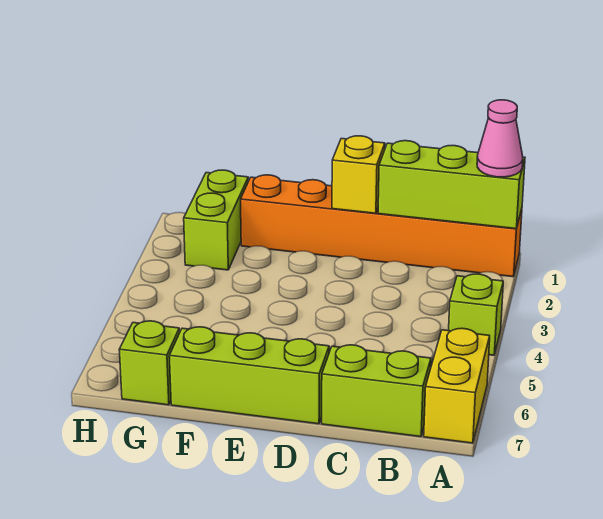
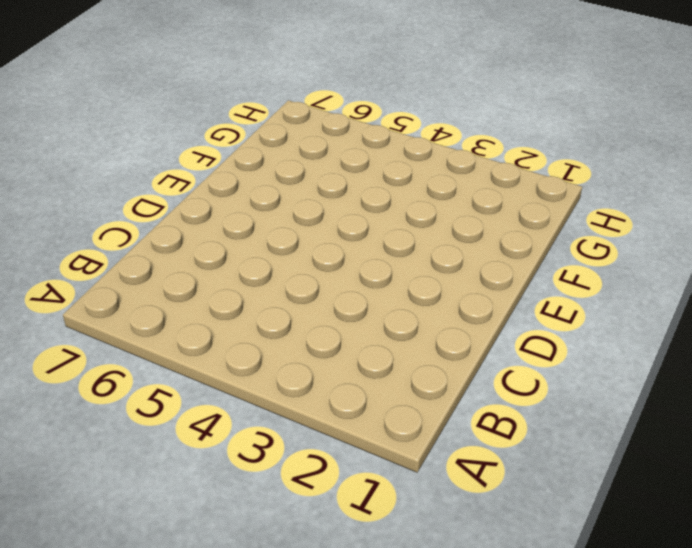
none -> orange brick A1:F1 level 1
none -> lime brick A4 level 1

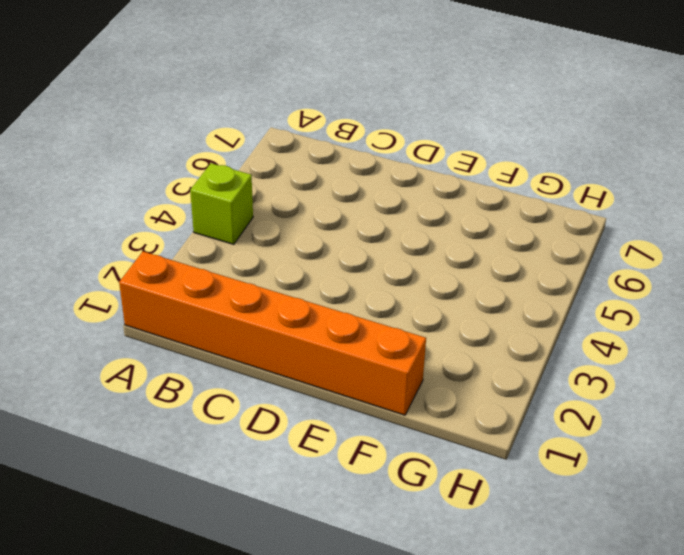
none -> yellow brick A6:A7 level 1
none -> lime brick B7:C7 level 1

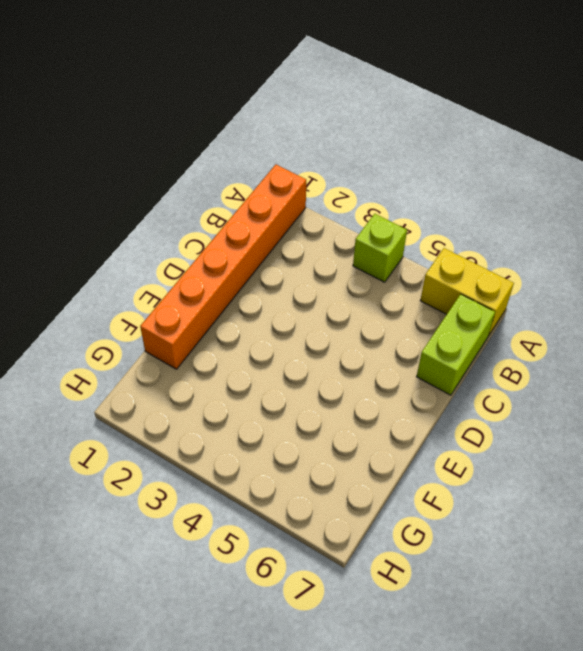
none -> lime brick D7:F7 level 1
none -> lime brick G1:G2 level 1

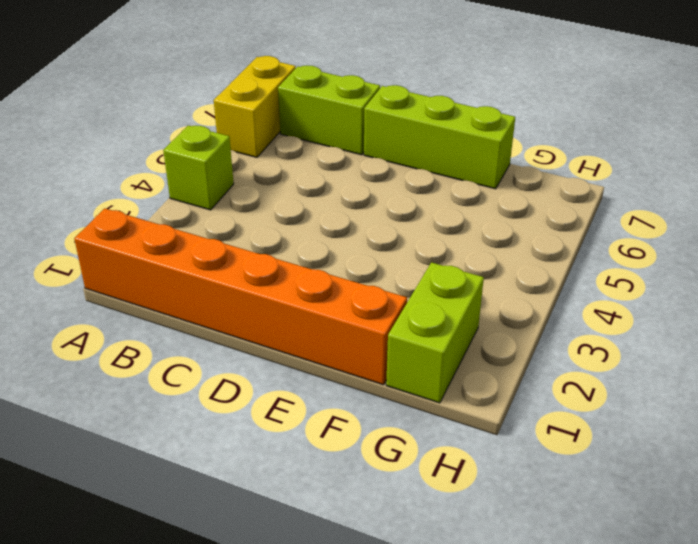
none -> lime brick G7 level 1
none -> lime brick A1:C1 level 2

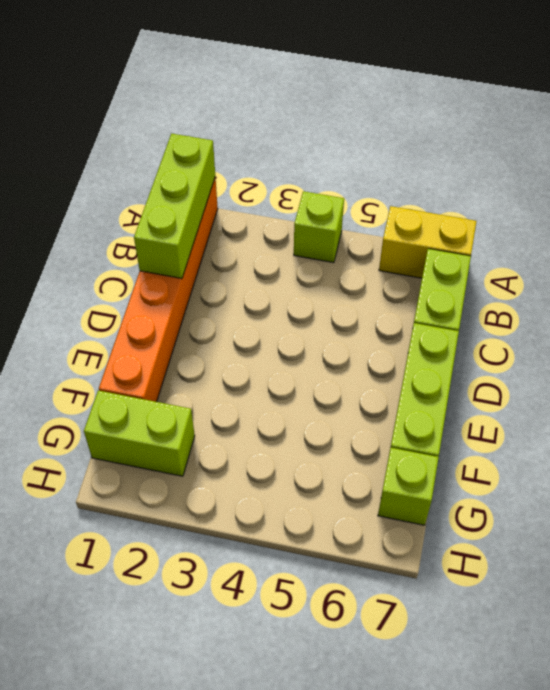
none -> yellow brick D1 level 2
none -> pink cone A1 level 3

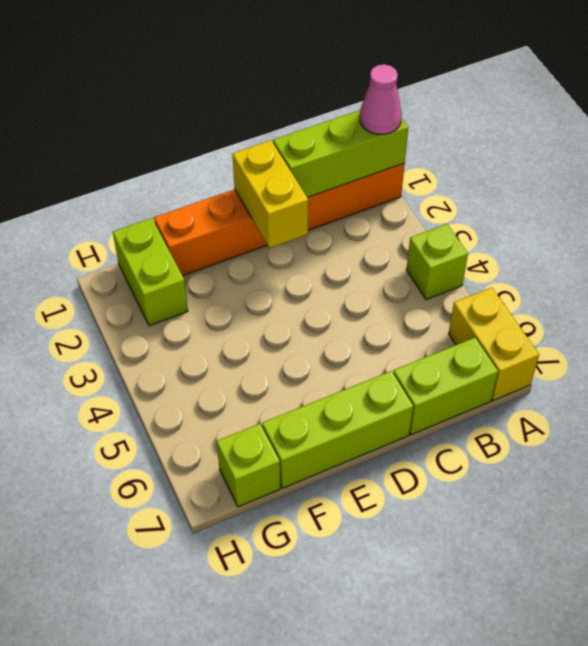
yellow brick D1:D2 level 2 -> yellow brick D1 level 2

